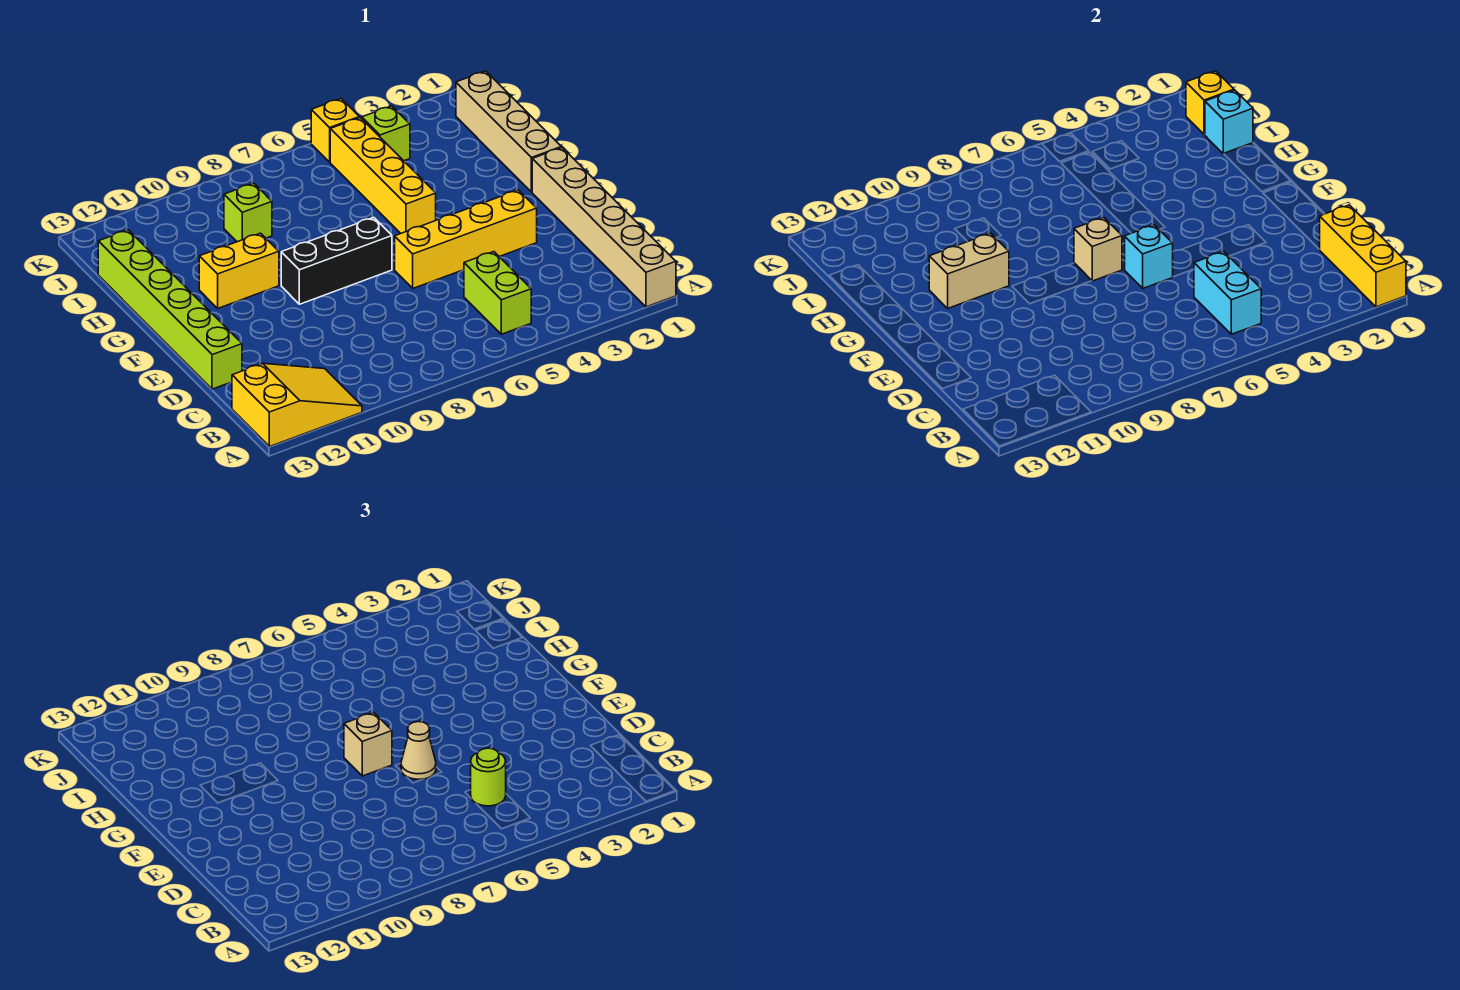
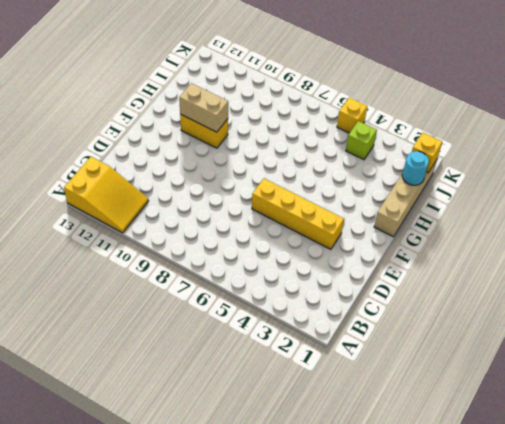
cyan round brick I1 level 2 -> cyan brick I1 level 2
none -> tan brick A1:F1 level 1
none -> lime brick B5:C5 level 1
none -> lime brick D13:I13 level 1

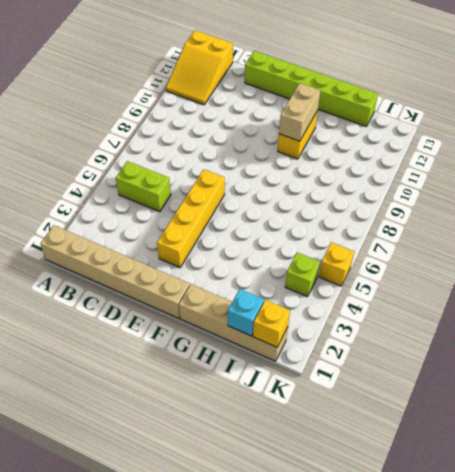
none -> black brick F7:F9 level 1
none -> yellow brick G5:J5 level 1
none -> lime brick I9 level 1

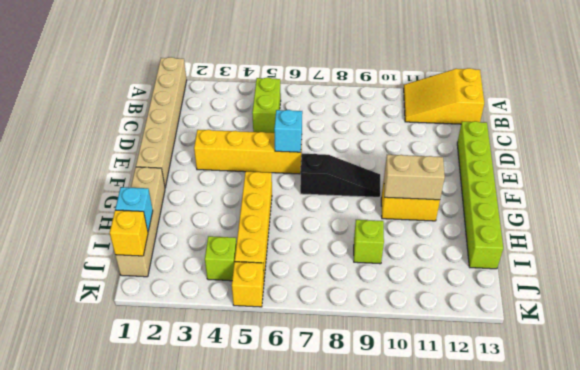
black slope F7:F9 level 1 top 7 -> black brick F7:F9 level 1
none -> yellow brick A1:C1 level 2
none -> cyan brick B5:C5 level 2
none -> tan brick F7 level 2

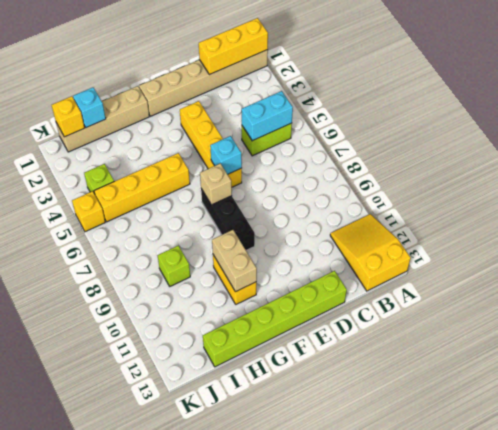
none -> lime round brick C5 level 3
none -> tan cone E6 level 3
none -> tan brick F7 level 3

